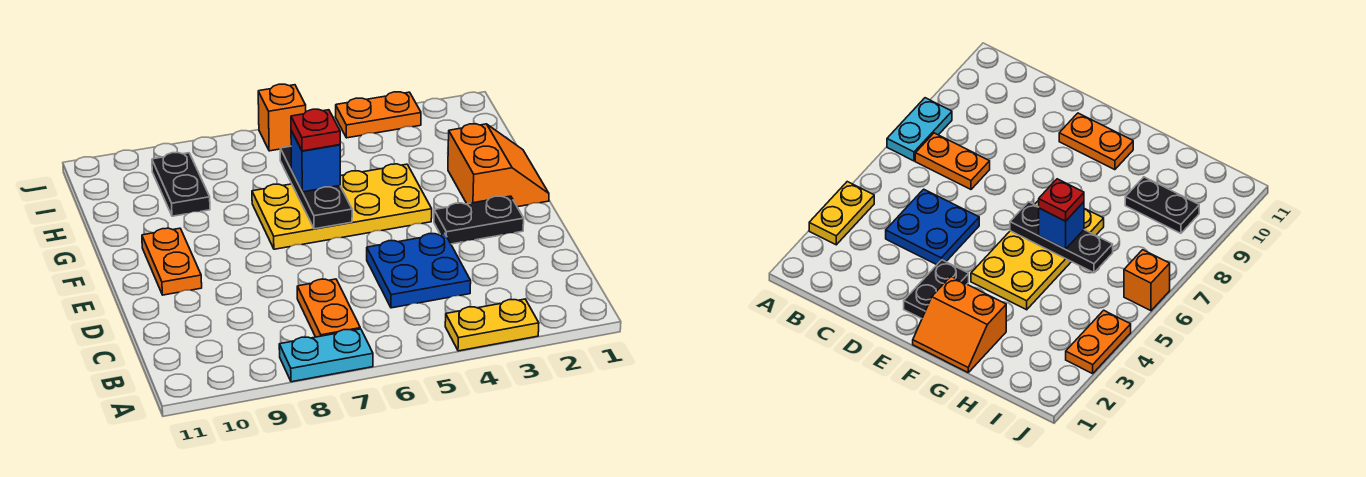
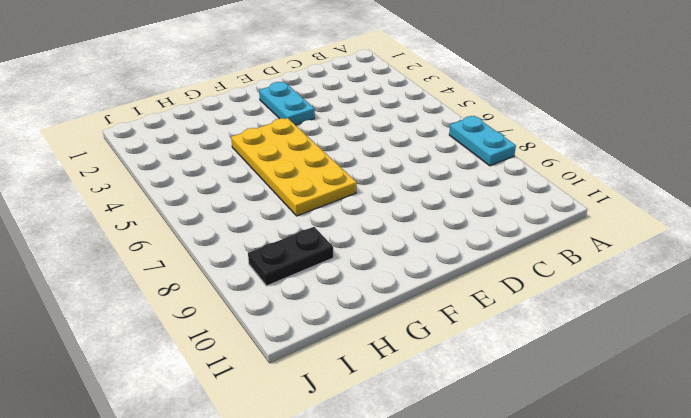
cyan plate E2:E3 level 1 -> black plate E2:E3 level 1
none -> yellow plate A3:A4 level 1
none -> orange plate B7:C7 level 1
none -> blue plate C4:D5 level 1

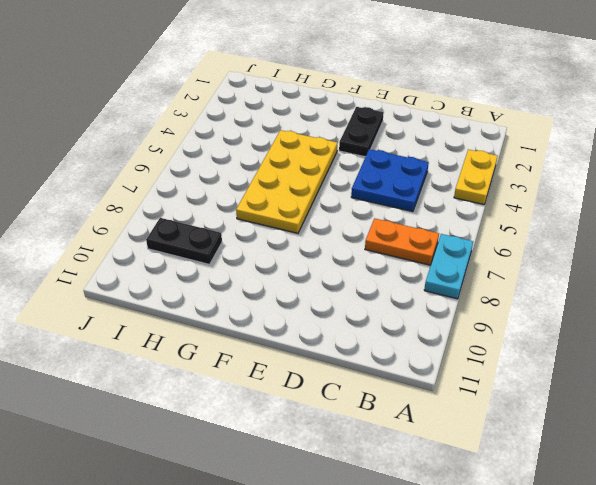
none -> orange plate E10:F10 level 1
none -> orange slope F1:G2 level 1 top 2
none -> orange plate J3:J4 level 1

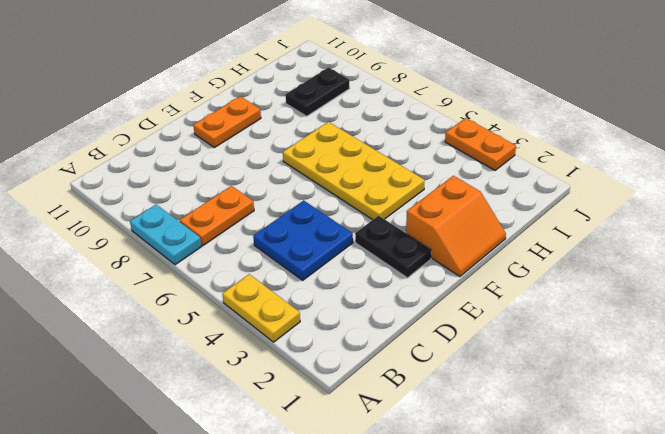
none -> orange brick J6 level 1
none -> black plate F6:H6 level 2
none -> blue brick G6 level 3

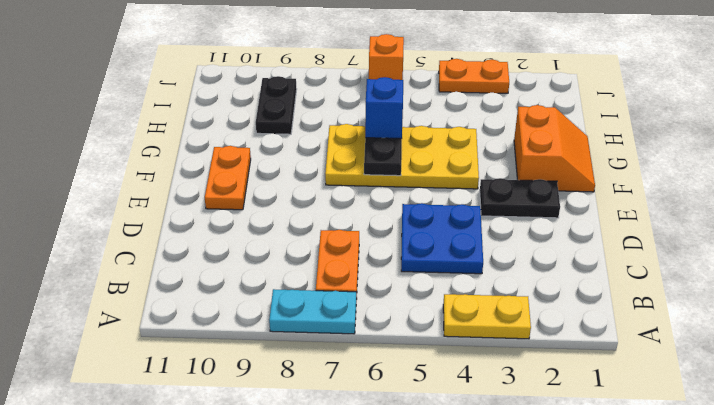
none -> red plate G6 level 4

